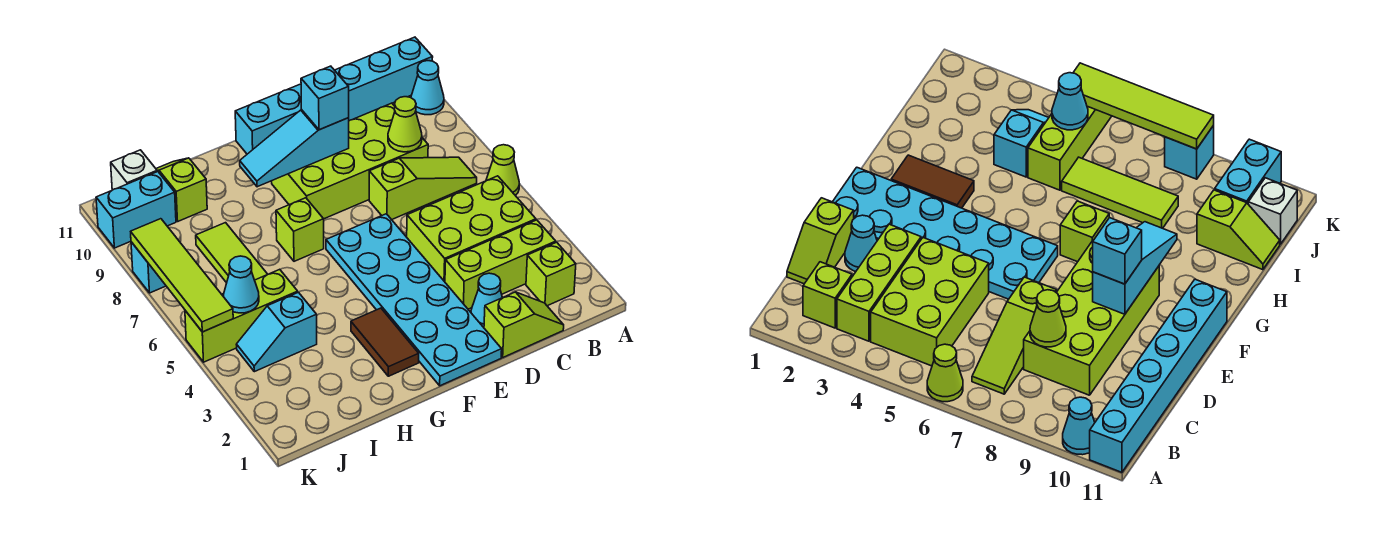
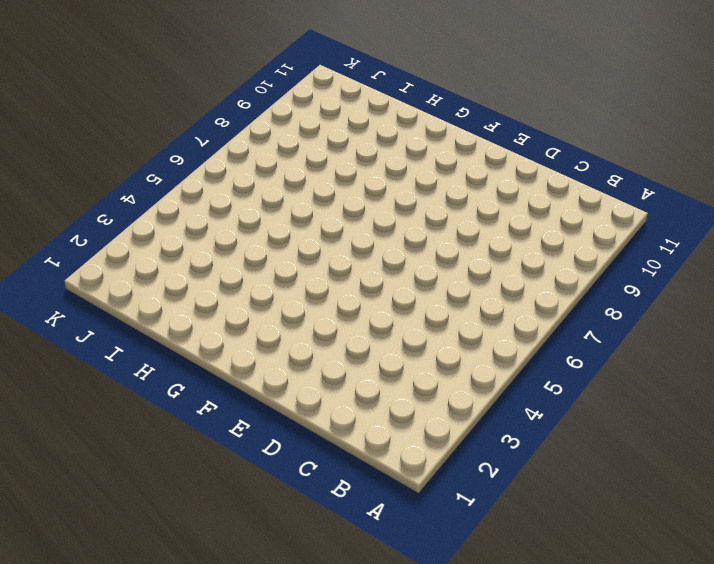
none -> lime cone A6 level 1
none -> cyan cone A10 level 1
none -> cyan brick A11:F11 level 1

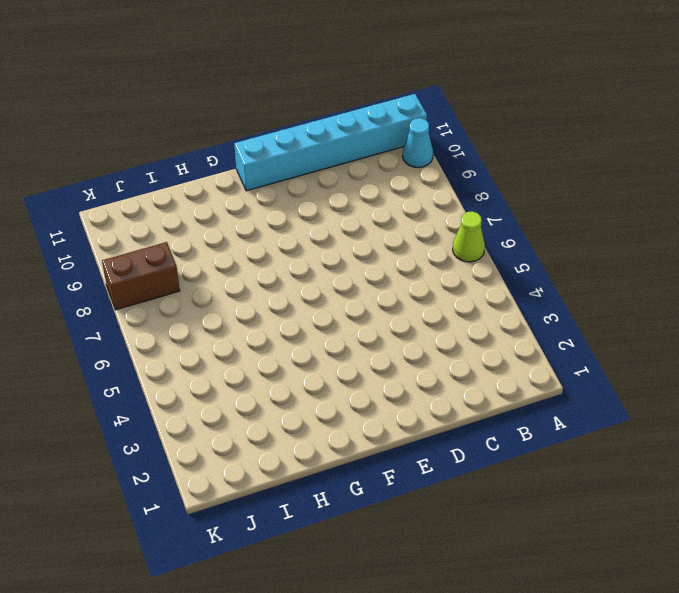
brown brick J8:K8 level 1 -> cyan brick K8 level 1
none -> lime brick B2 level 1
none -> lime brick B3:D3 level 1
none -> lime brick B4:D5 level 1

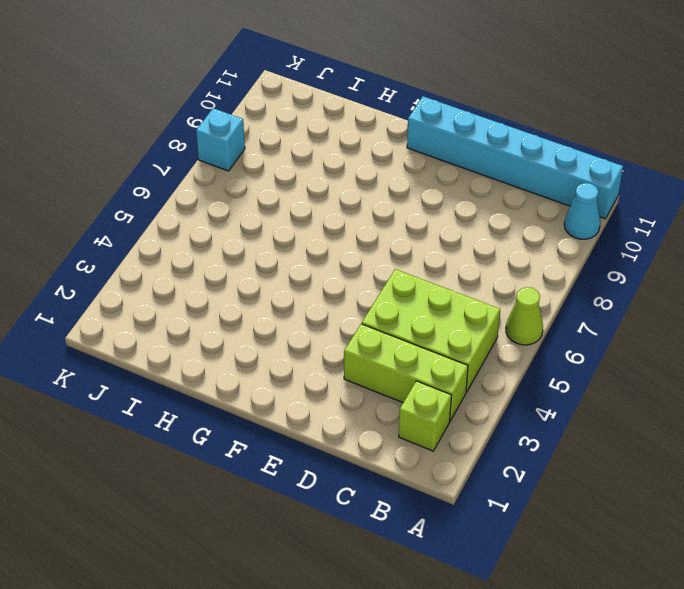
none -> lime slope B7:D7 level 1 top D
none -> lime slope C1:D1 level 1 top D
none -> lime brick C8:F9 level 1

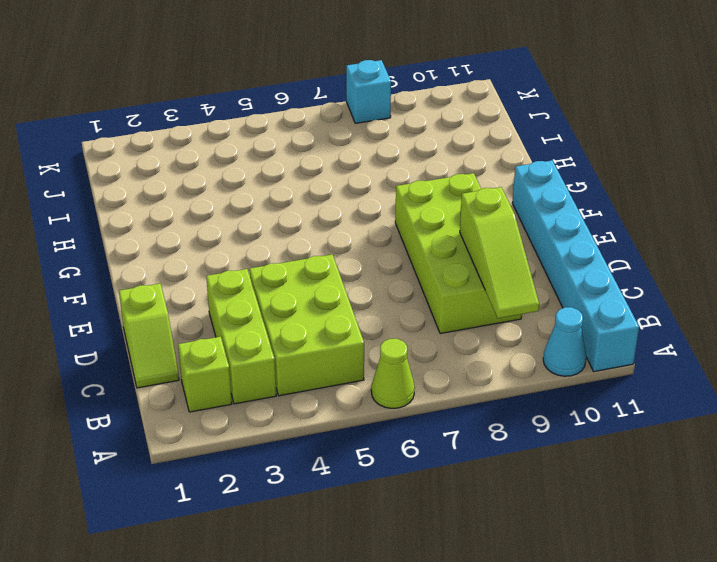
lime slope B9:D9 level 2 top D -> lime slope B7:D7 level 1 top D
none -> cyan cone D2 level 1
none -> cyan plate E1:F6 level 1
none -> brown tile G2:G3 level 1

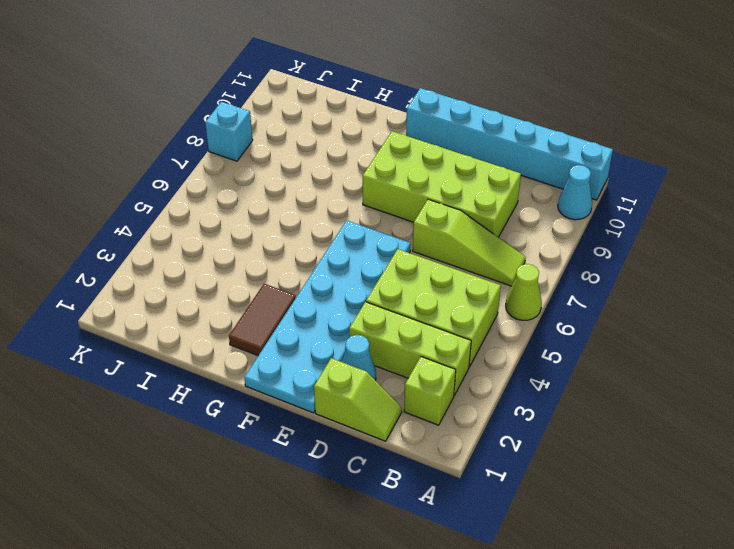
none -> lime brick G7 level 1
none -> cyan slope I4:J4 level 1 top I
none -> lime brick I5:K5 level 1

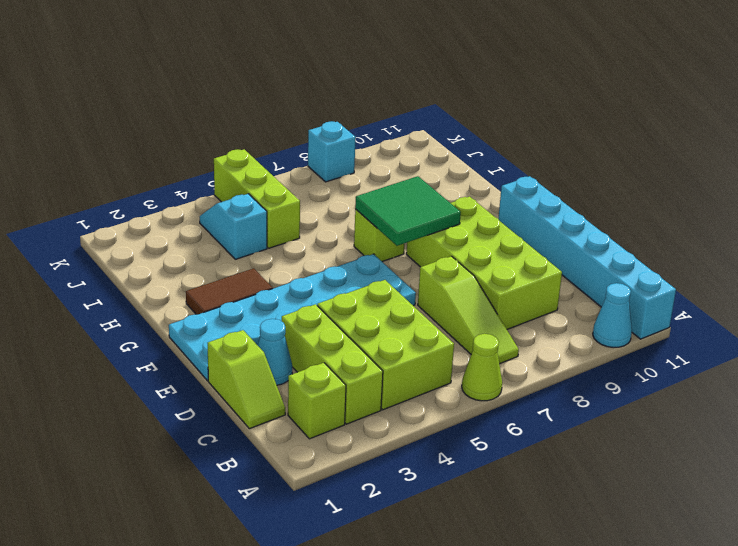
green tile F7:G8 level 2 -> none
none -> lime tile I6:I8 level 1
none -> lime slope I10:I11 level 1 top 10
none -> cyan brick J10:K10 level 1

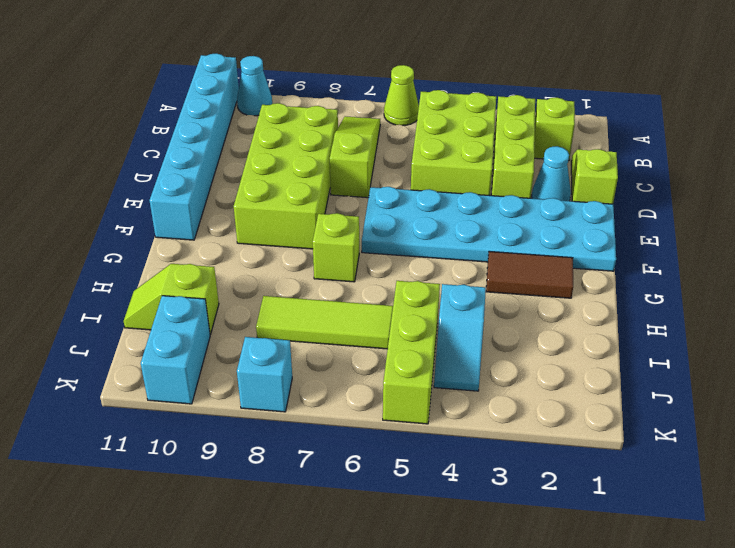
none -> white brick J11 level 1
none -> lime cone C8 level 2
none -> cyan slope E9:G9 level 2 top E

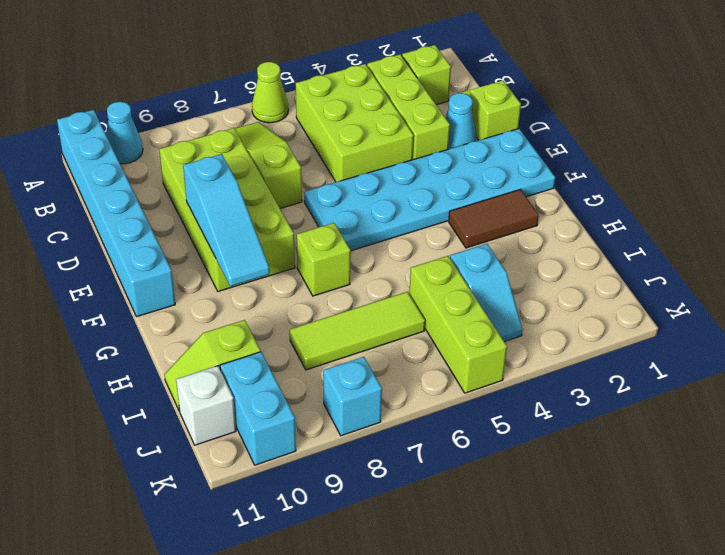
none -> lime cone C8 level 2
none -> cyan cone J5 level 2
none -> lime tile K5:K8 level 2

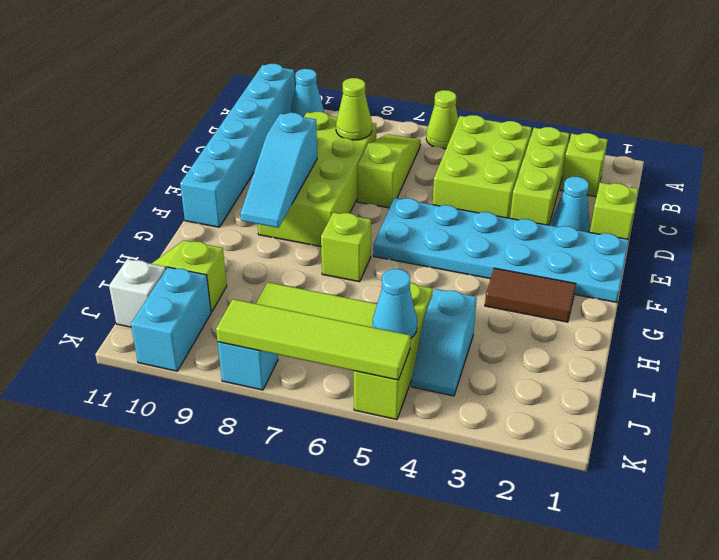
none -> cyan brick E9 level 3

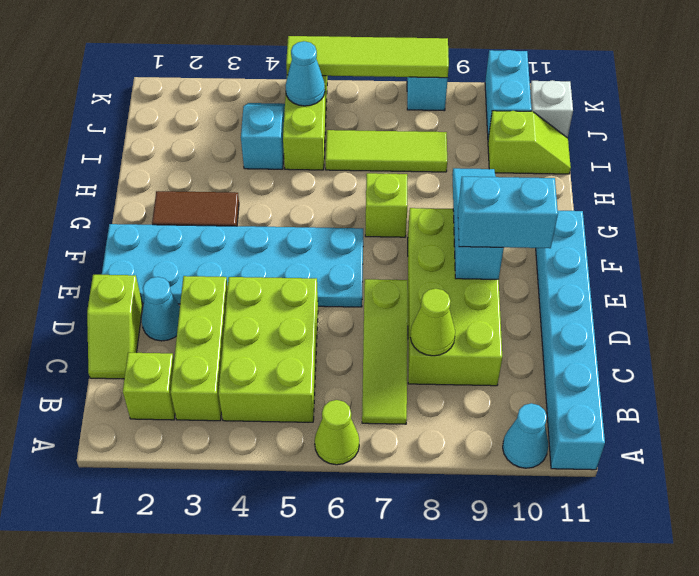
cyan brick E9:E10 level 3 -> cyan brick E9 level 3

